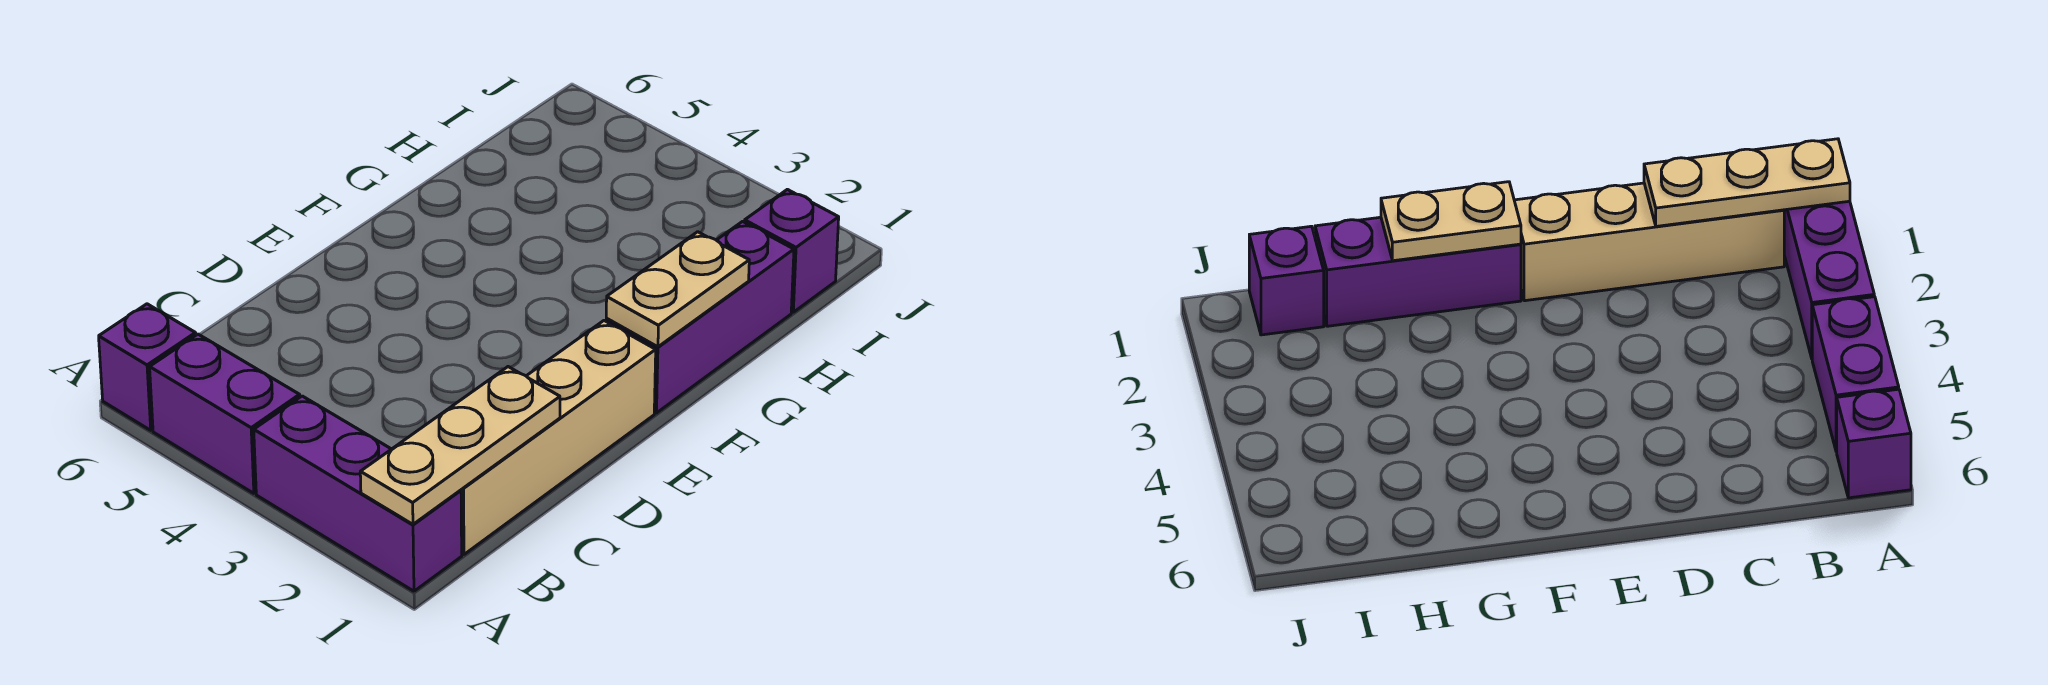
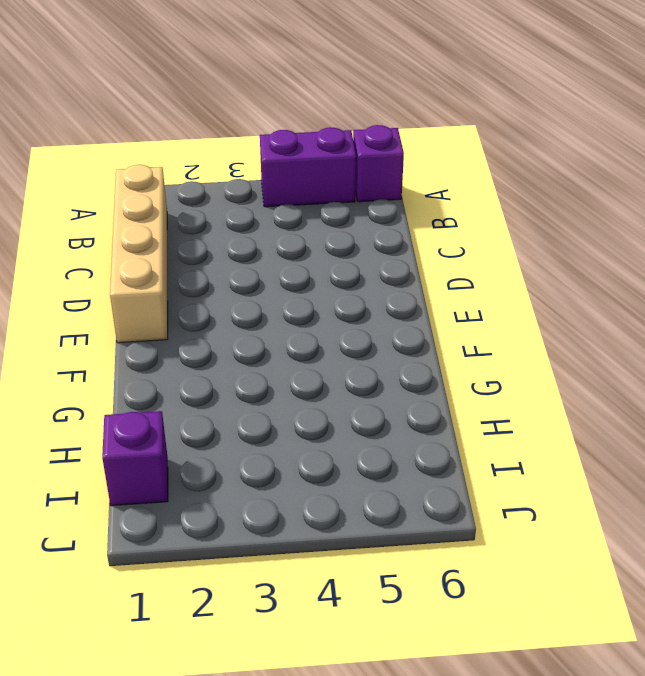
none -> purple brick A1:A3 level 1
none -> purple brick F1:H1 level 1

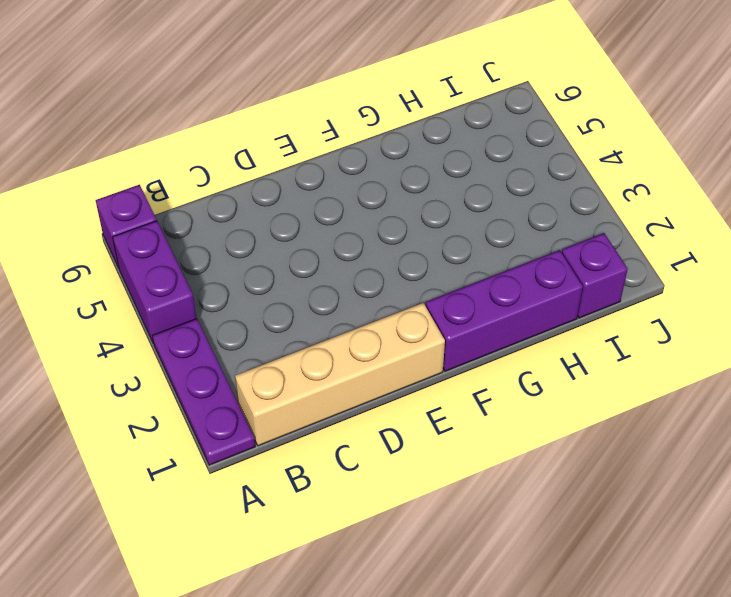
purple plate A1:A3 level 1 -> purple brick A1:A3 level 1
none -> tan plate A1:C1 level 2
none -> tan plate F1:G1 level 2

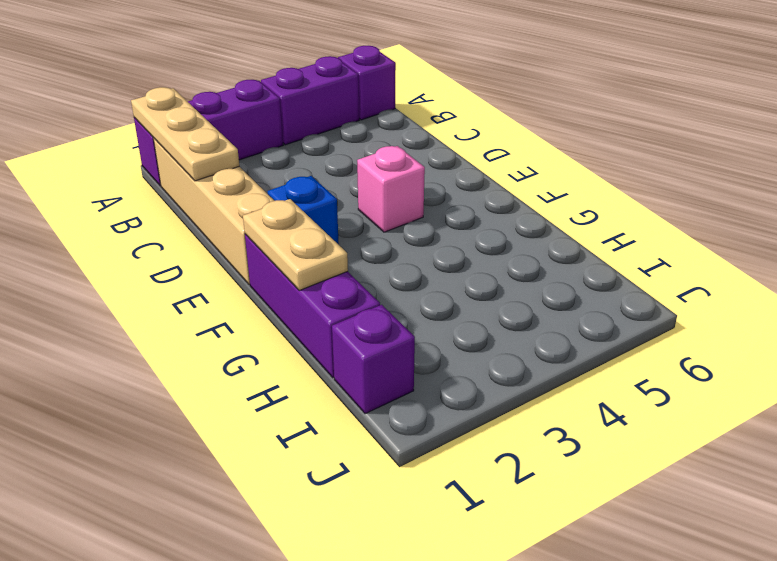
blue brick E2 level 1 -> none
pink brick E4 level 1 -> none

